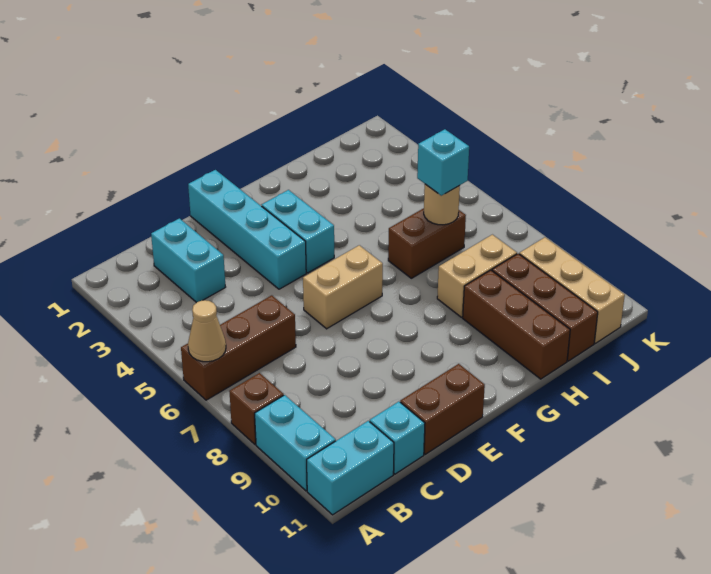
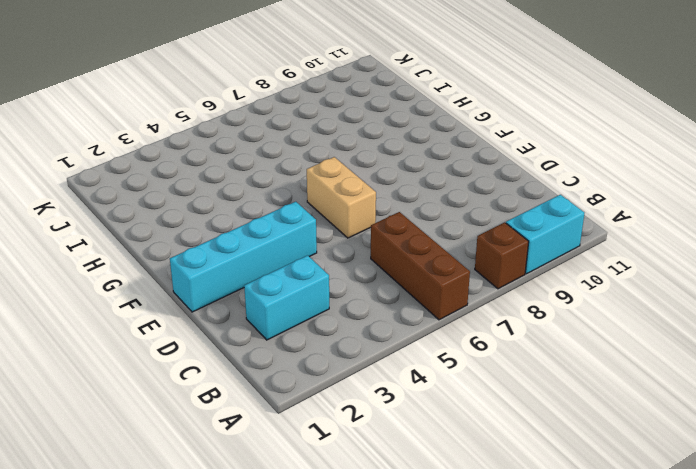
none -> cyan brick A11:B11 level 1
none -> cyan brick C11 level 1
none -> brown brick D11:E11 level 1

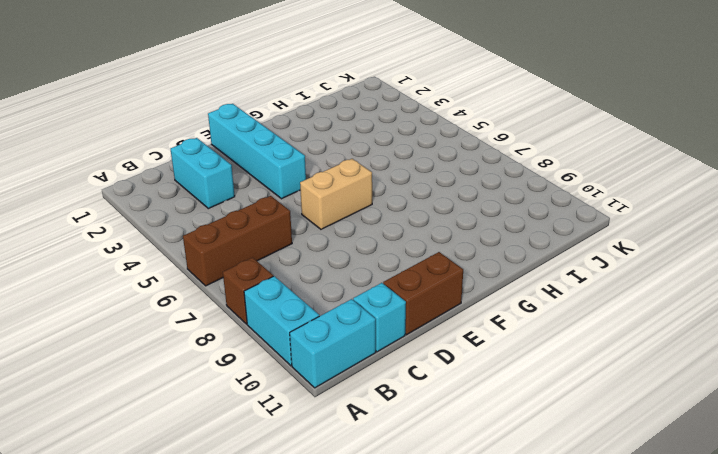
none -> cyan brick F3:F4 level 1
none -> brown brick H6:I6 level 1
none -> tan brick H8:I8 level 1

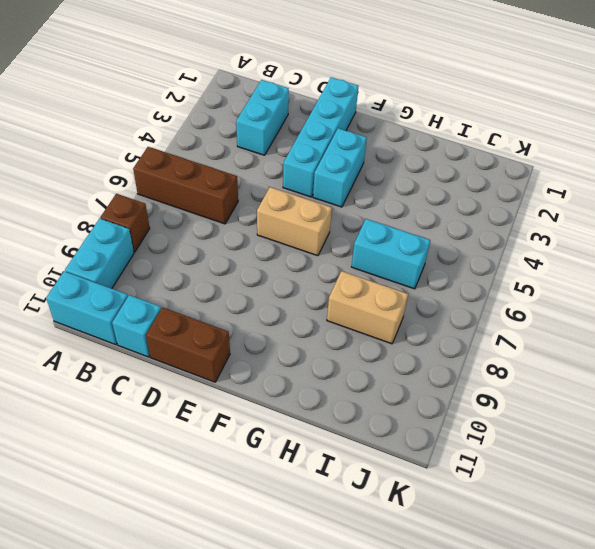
cyan brick H6:I6 level 1 -> brown brick H6:I6 level 1
none -> brown brick H9:H11 level 1
none -> brown brick I9:I11 level 1
none -> tan brick J9:J11 level 1

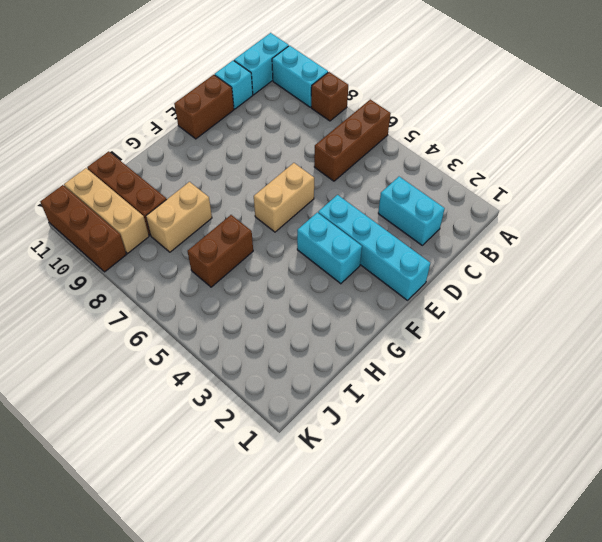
brown brick K9:K11 level 1 -> brown brick H9:H11 level 1
none -> tan cone A6 level 2
none -> tan round brick I6 level 2
none -> cyan brick I6 level 3

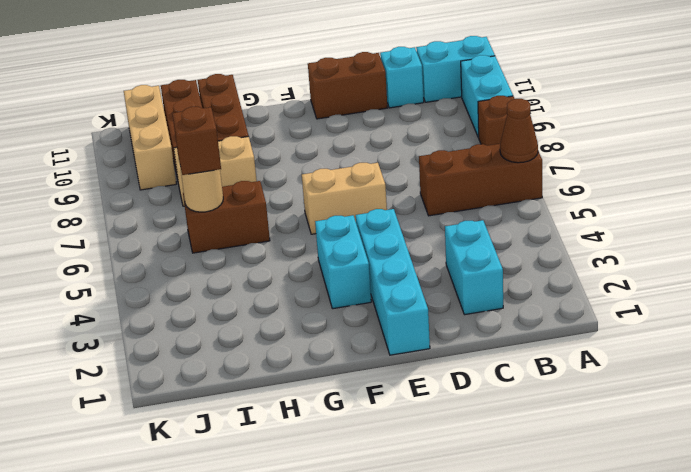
brown cone A6 level 2 -> tan cone A6 level 2
brown brick I6 level 3 -> cyan brick I6 level 3

